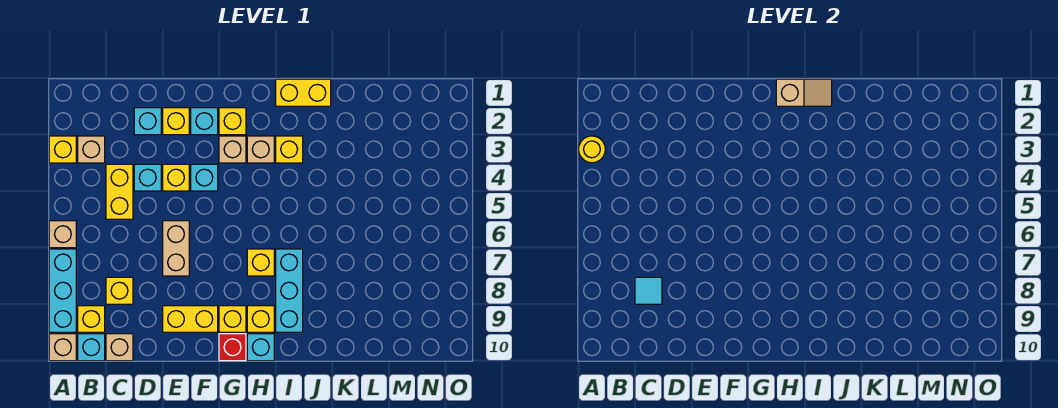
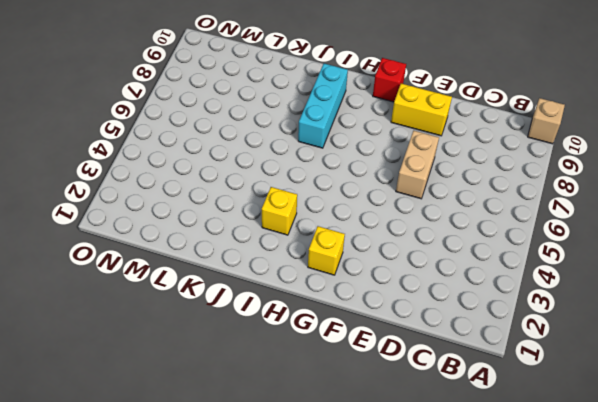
none -> yellow brick A3 level 1
none -> tan brick A6 level 1
none -> cyan brick A7:A9 level 1
none -> tan brick B3 level 1

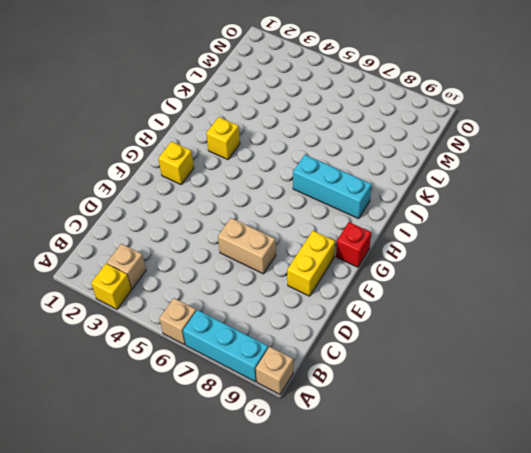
none -> yellow brick B9 level 1
none -> cyan brick B10 level 1
none -> yellow brick C4:C5 level 1
none -> yellow brick C8 level 1

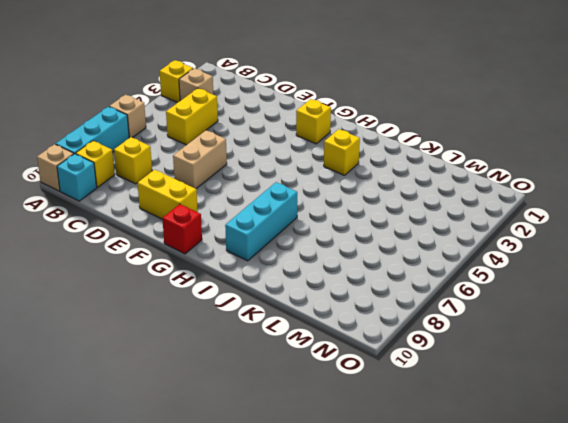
none -> tan brick C10 level 1
none -> cyan brick D2 level 1
none -> cyan brick D4 level 1
none -> yellow brick E2 level 1

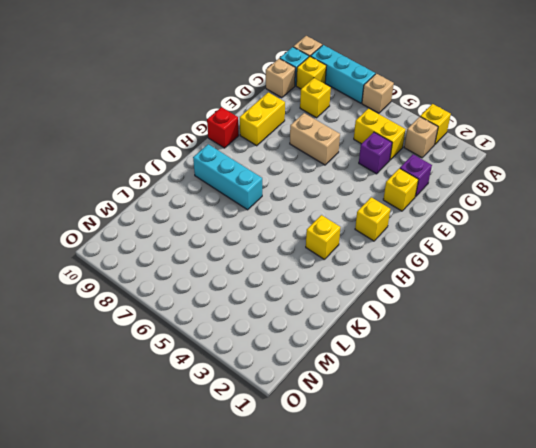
purple brick D2 level 1 -> cyan brick D2 level 1
purple brick D4 level 1 -> cyan brick D4 level 1
none -> yellow brick E4 level 1
none -> cyan brick F2 level 1
none -> cyan brick F4 level 1
none -> tan brick G3 level 1

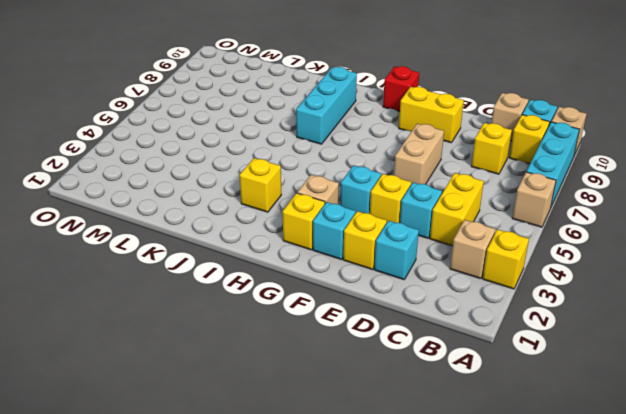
none -> yellow brick G9 level 1
none -> tan brick H3 level 1
none -> yellow brick H7 level 1
none -> yellow brick H9 level 1

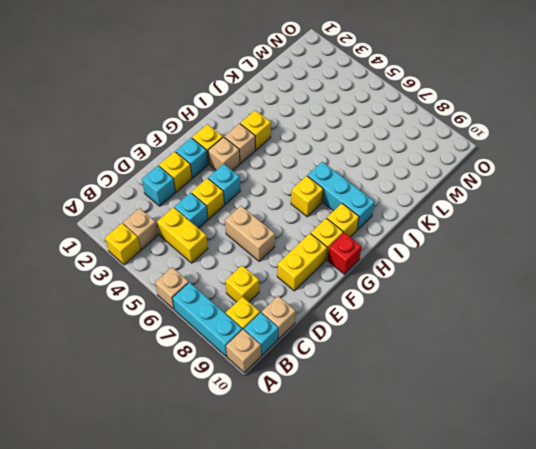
none -> cyan brick H10 level 1
none -> yellow brick I1:J1 level 1
none -> yellow round brick A3 level 2
none -> cyan tile C8 level 2

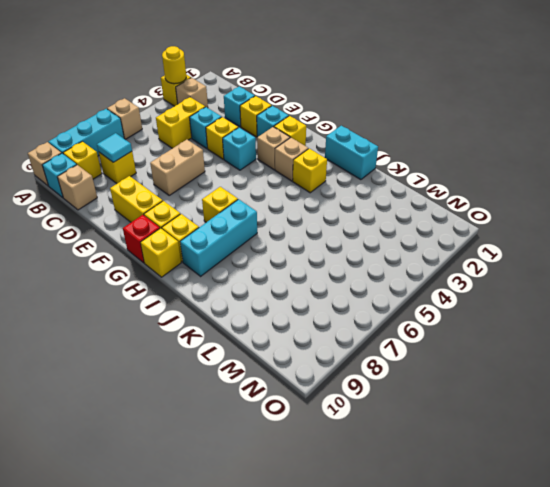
yellow brick H10 level 1 -> cyan brick H10 level 1
cyan brick I1:J1 level 1 -> yellow brick I1:J1 level 1
none -> tan slope H1:I1 level 2 top H

